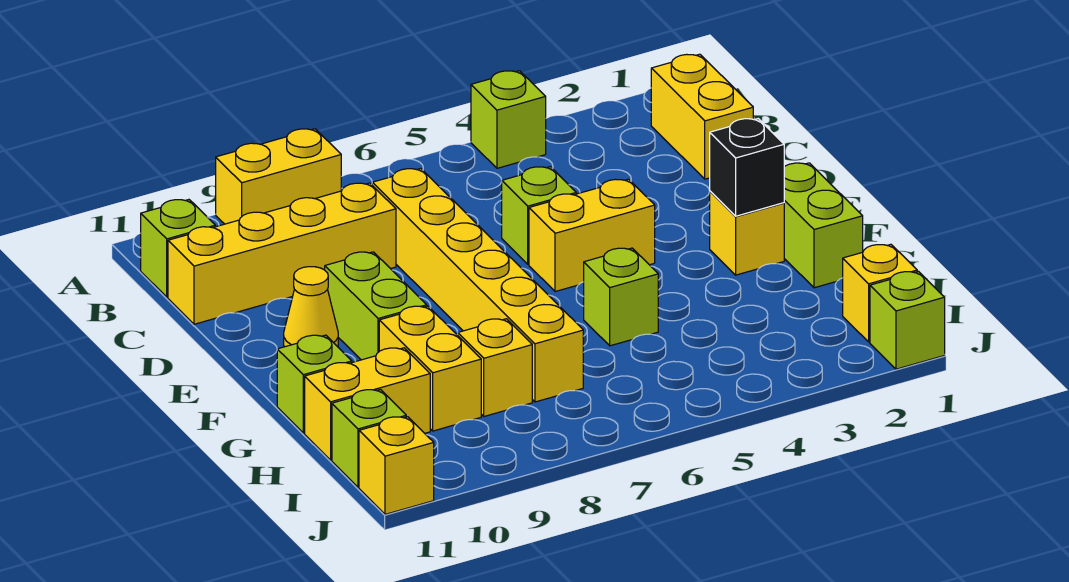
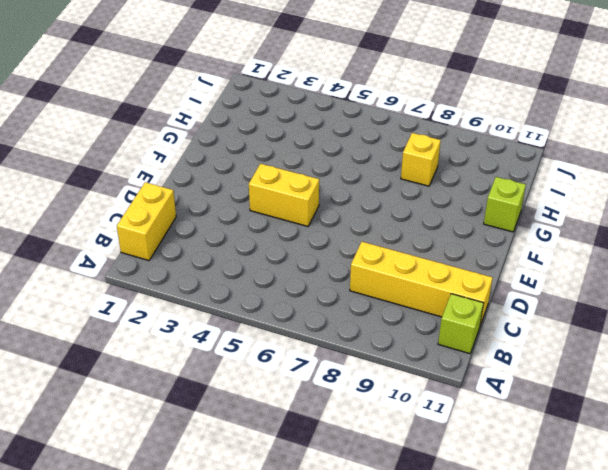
none -> lime brick A4 level 1
none -> yellow brick A8:A9 level 1
none -> yellow brick C7:H7 level 1

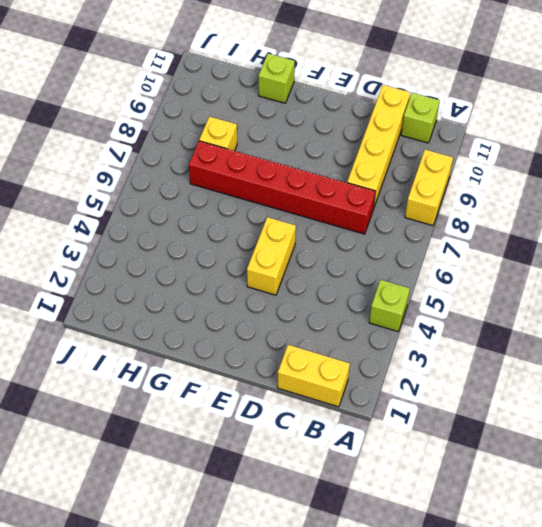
red brick C7:H7 level 1 -> yellow brick C7:H7 level 1
none -> lime brick D5 level 1
none -> lime brick E9:F9 level 1
none -> yellow cone E10 level 1

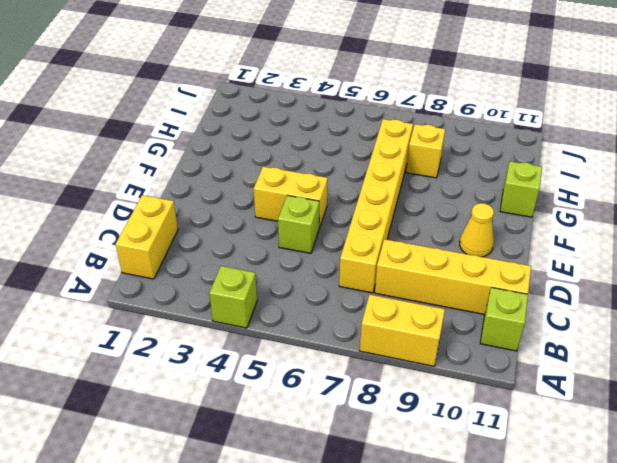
none -> lime brick E9:F9 level 1
none -> lime brick F1:G1 level 1
none -> yellow brick F2 level 1

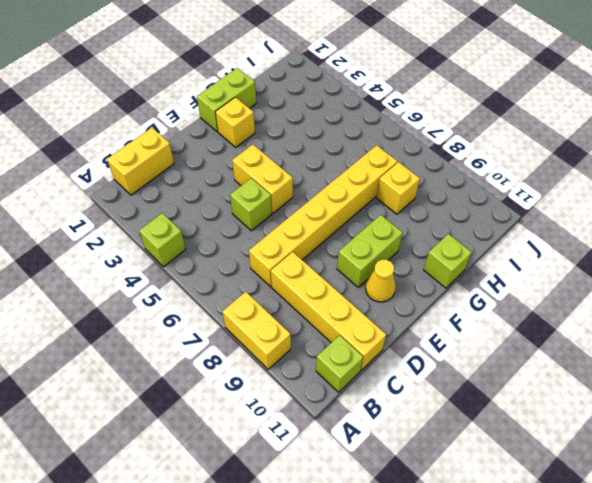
none -> lime brick G5 level 1
none -> yellow brick G9:H9 level 1
none -> yellow brick H10:H11 level 1

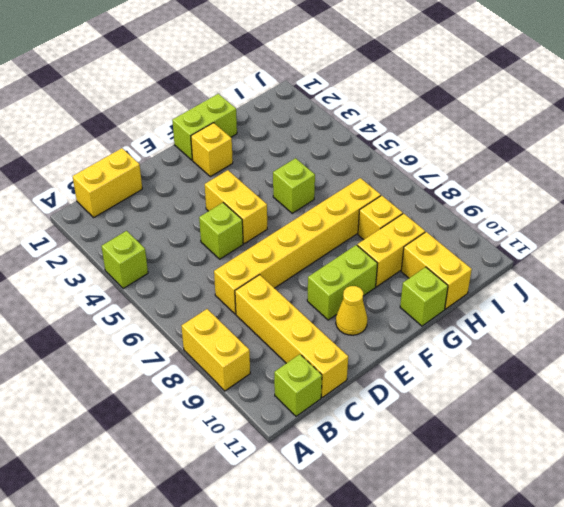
none -> yellow brick I1 level 1
none -> lime brick I11 level 1
none -> lime brick J1 level 1

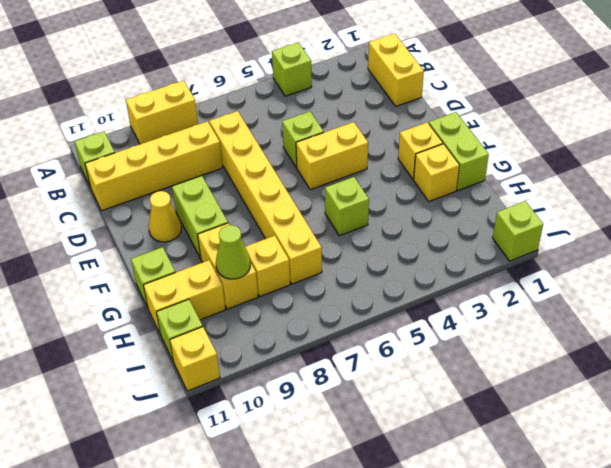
yellow brick G2 level 1 -> yellow brick I1 level 1
lime cone H9 level 2 -> none
none -> black brick F2 level 2

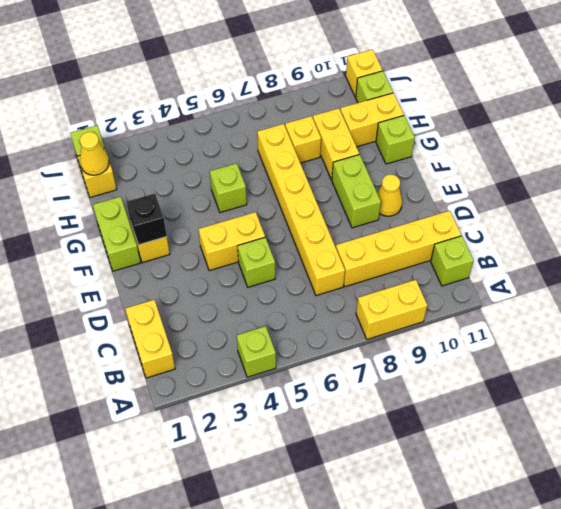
yellow cone I1 level 2 -> none

